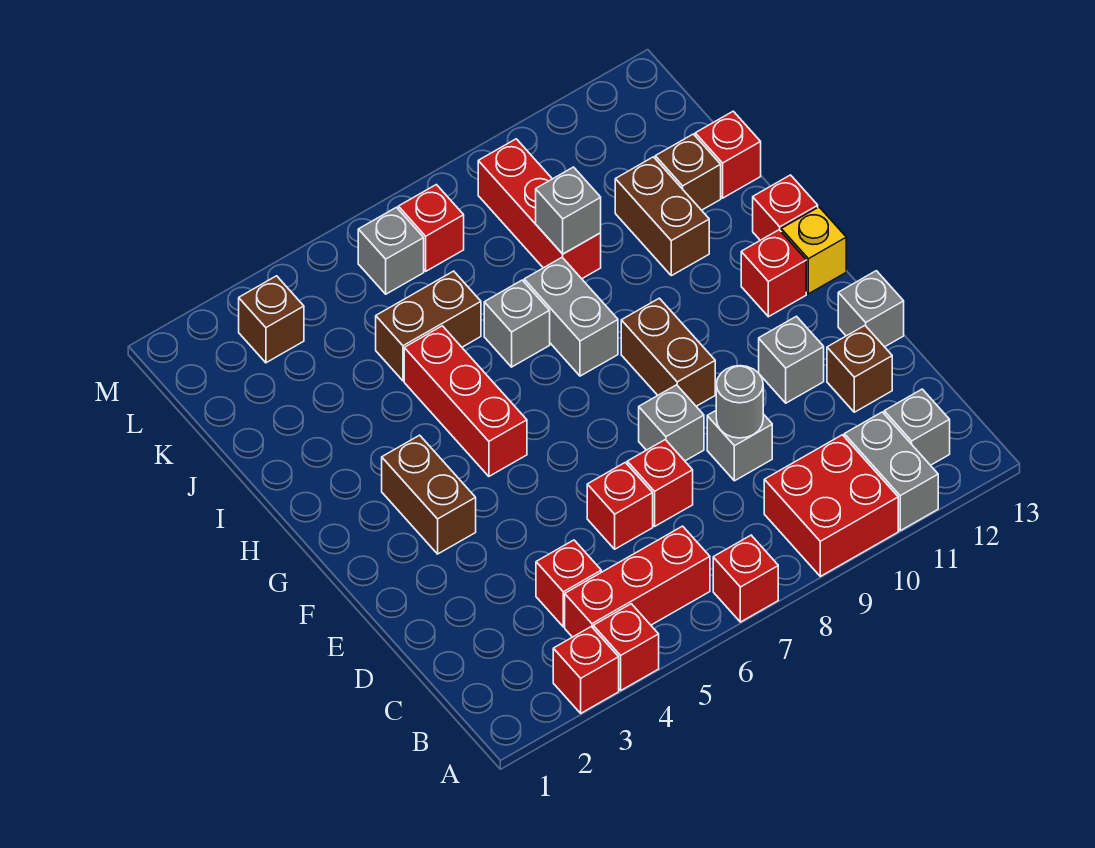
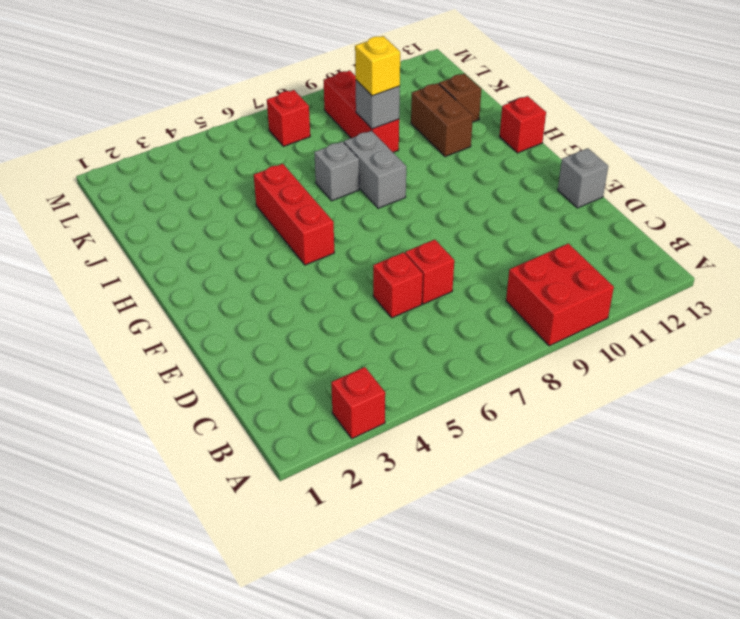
yellow brick J9 level 3 -> yellow brick G13 level 1
none -> red brick A4 level 1
none -> red brick A7 level 1
none -> grey brick A11:B11 level 1
none -> red brick B4:B6 level 1

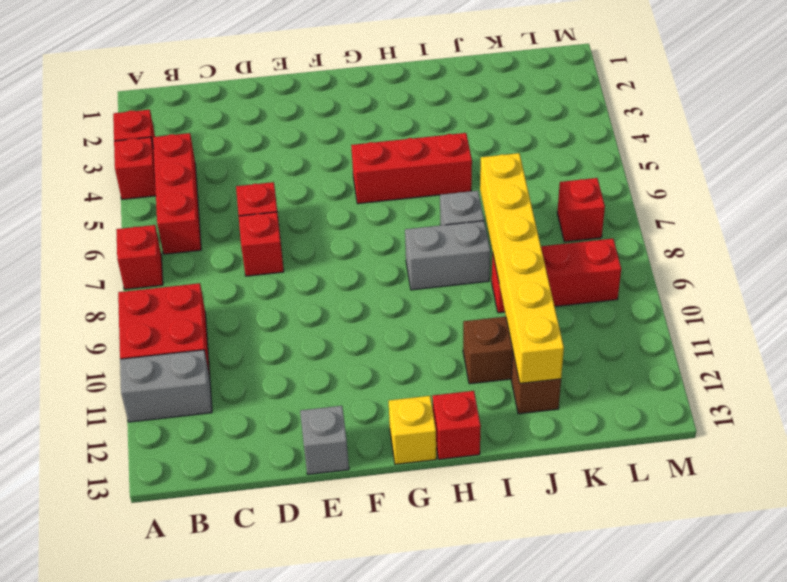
yellow brick J7:J12 level 2 -> grey brick J9 level 2
none -> grey brick B12 level 1
none -> red brick C4 level 1
none -> grey brick D9 level 1
none -> brown brick D12 level 1

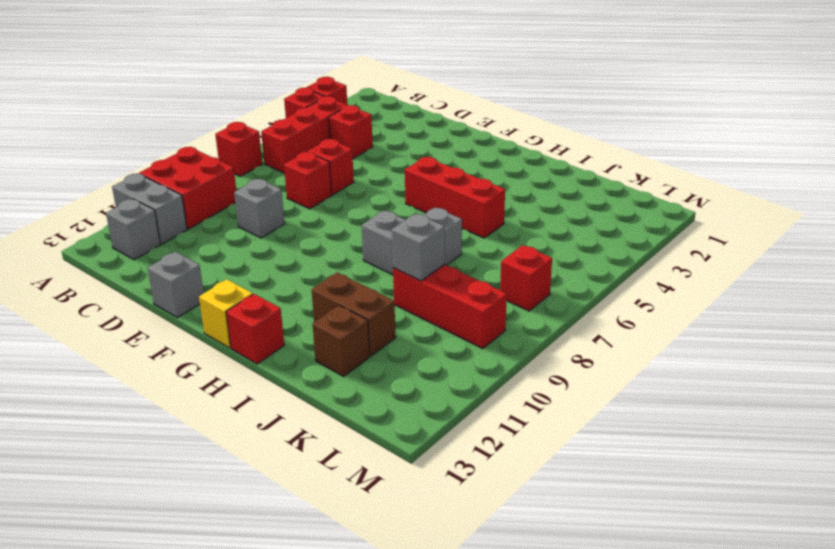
none -> brown brick D12 level 1
none -> grey brick E8 level 1
none -> grey brick E11 level 1
none -> brown brick F3:G3 level 1

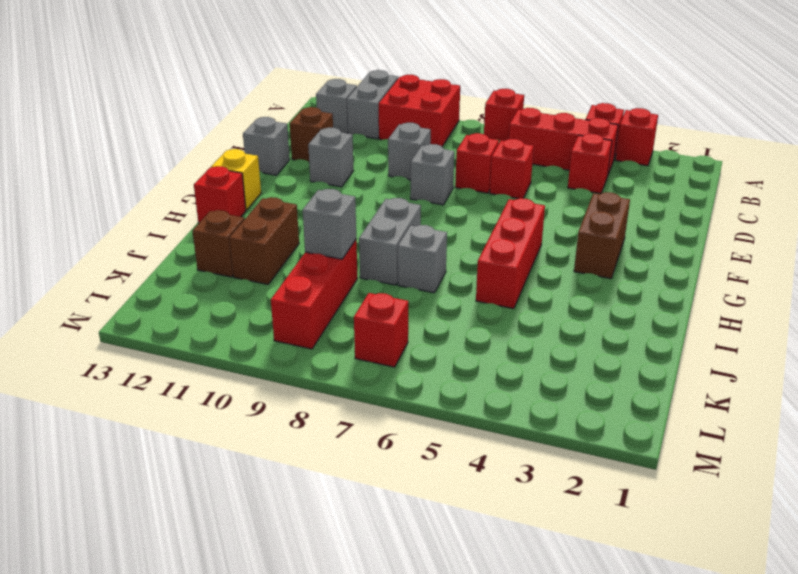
none -> brown brick F9:G9 level 1
none -> red brick G12 level 1
none -> brown brick J5:J6 level 1
none -> red brick J13 level 1

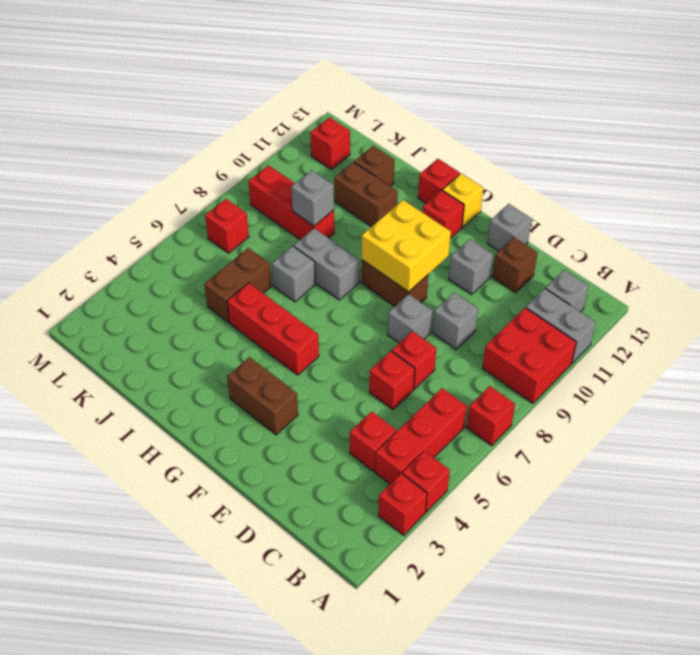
yellow brick F9:G10 level 2 -> none
red brick L12 level 1 -> red brick J13 level 1
none -> brown brick L3 level 1
none -> grey brick L6 level 1
none -> grey round brick D9 level 2

